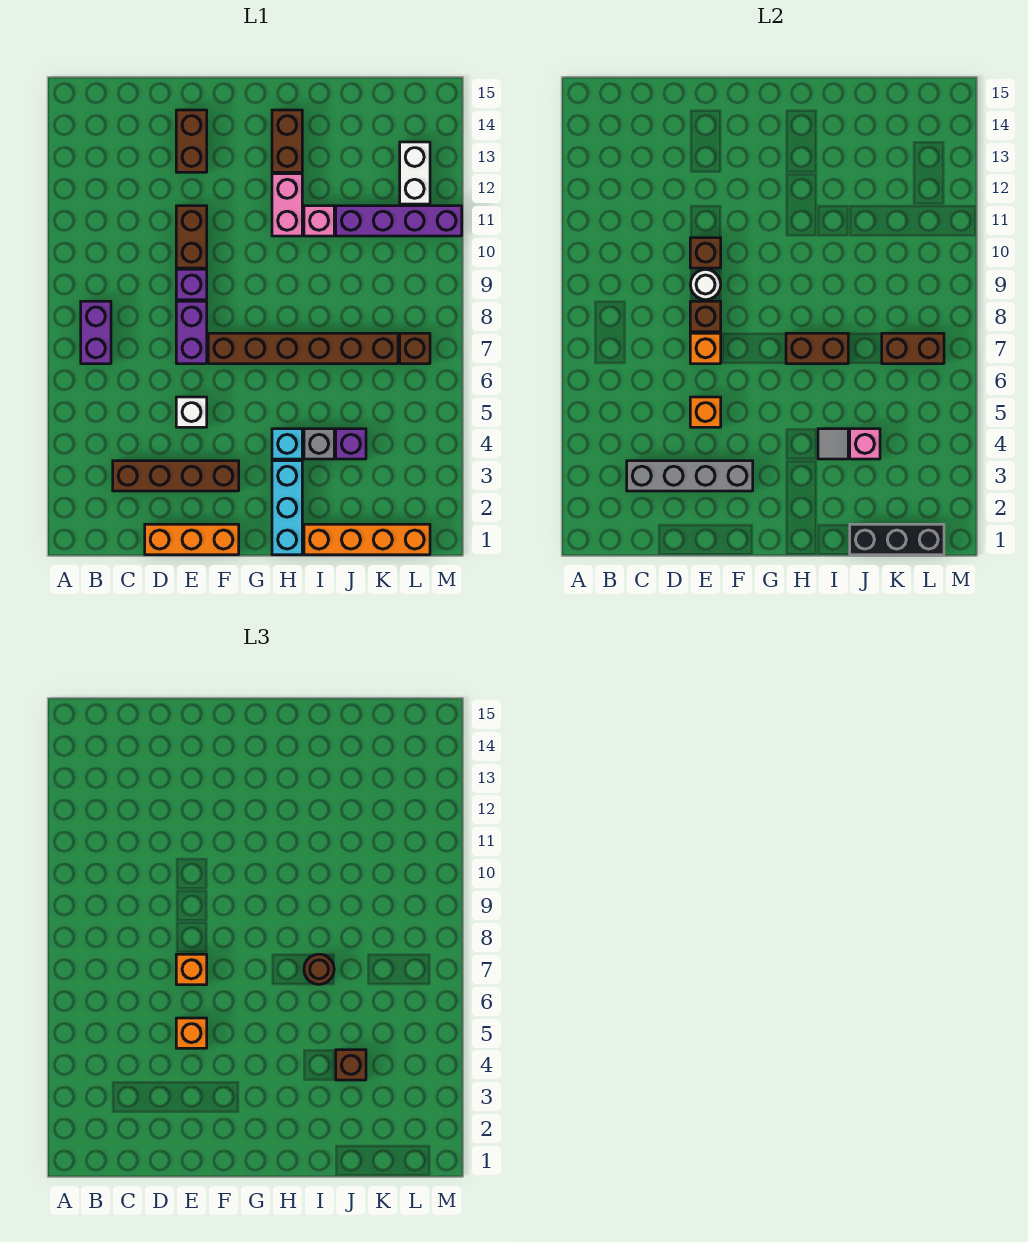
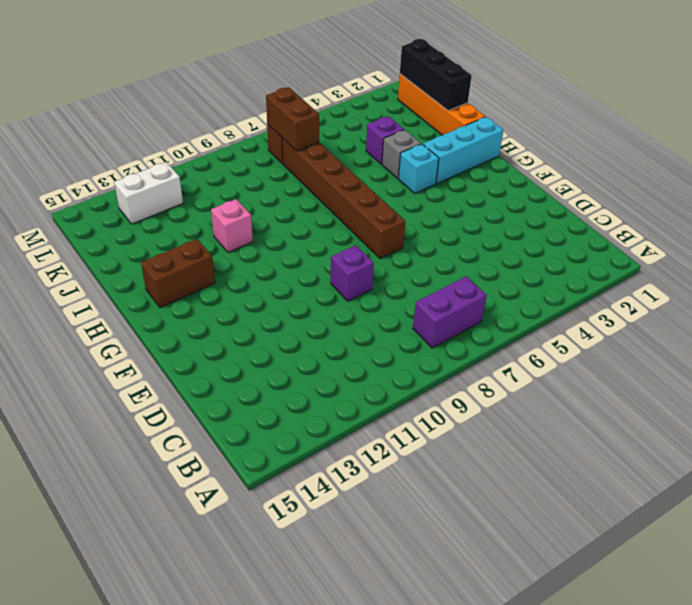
none -> brown brick C3:F3 level 1
none -> orange brick D1:F1 level 1
none -> white brick E5 level 1
none -> purple brick E7:E8 level 1

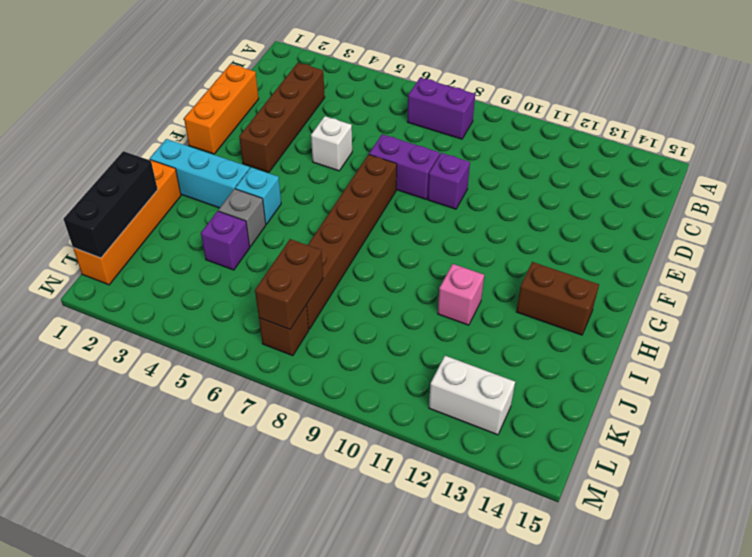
none -> brown brick E10:E11 level 1
none -> brown brick E13:E14 level 1
none -> pink brick H11:H12 level 1
none -> purple brick J11:M11 level 1

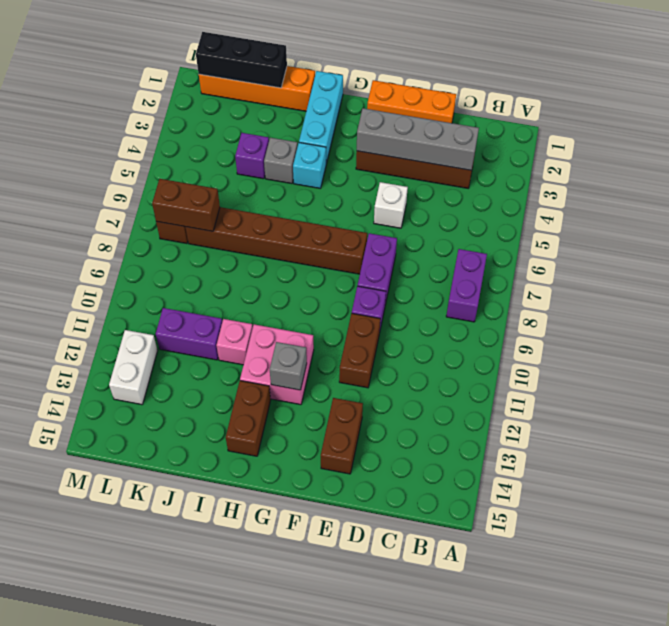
pink brick G11:H12 level 1 -> pink brick H11:H12 level 1
grey brick G12 level 2 -> none
purple brick J11:K11 level 1 -> purple brick J11:M11 level 1
none -> orange brick E5 level 2
none -> orange brick E7 level 2
none -> brown brick E8 level 2
none -> white round brick E9 level 2

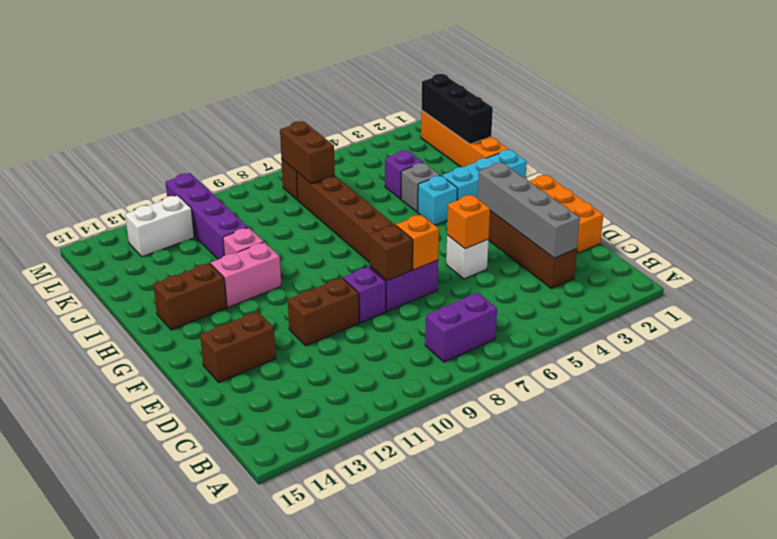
none -> white round brick E9 level 2
none -> brown brick E10 level 2
none -> brown brick H7:I7 level 2
none -> grey tile I4 level 2

